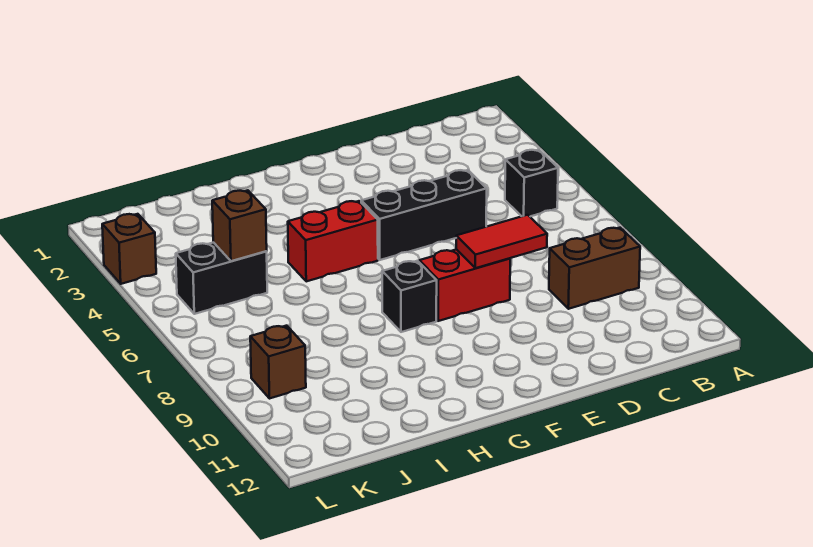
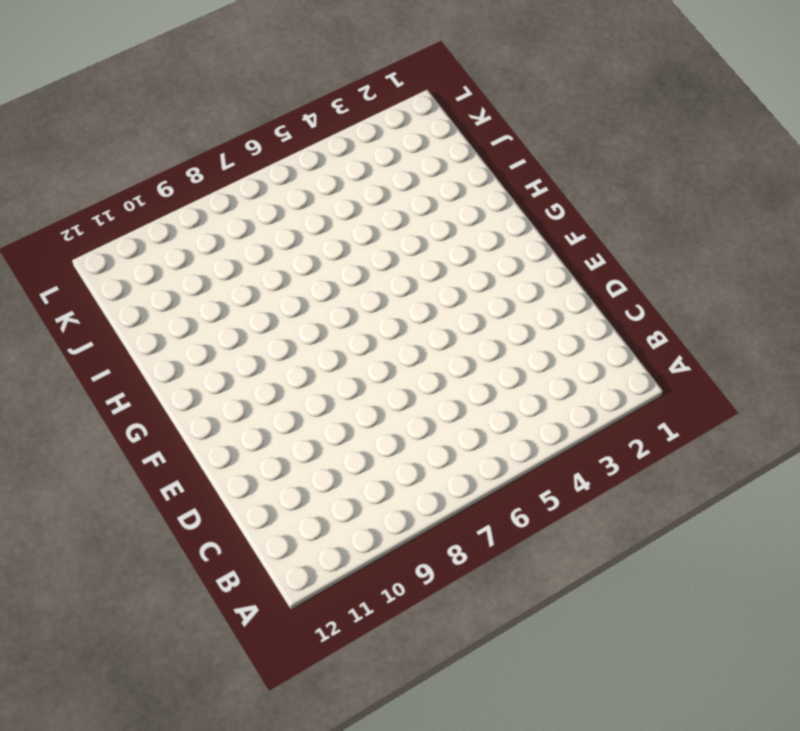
none -> black brick B5 level 1
none -> brown brick B9:C9 level 1

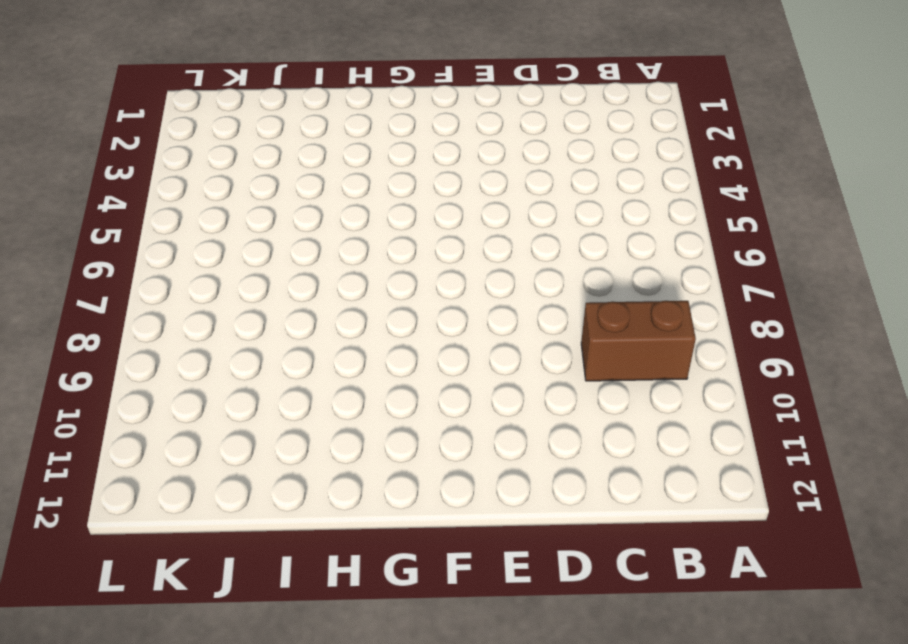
none -> black brick B5 level 1
none -> black brick D5:F5 level 1

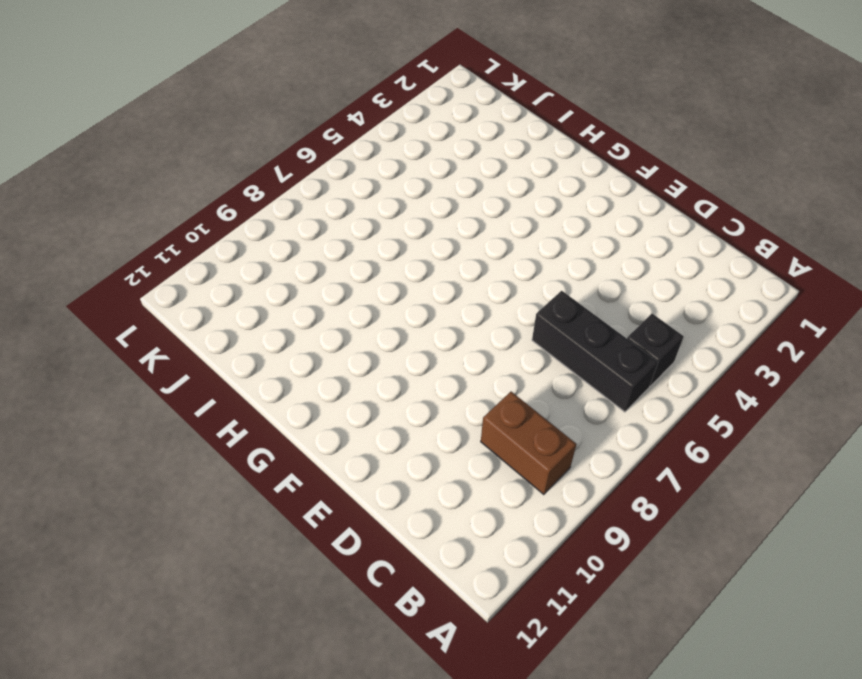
black brick B6:D6 level 1 -> black brick D5:F5 level 1
none -> red brick E8:F8 level 1
none -> red brick G5:H5 level 1

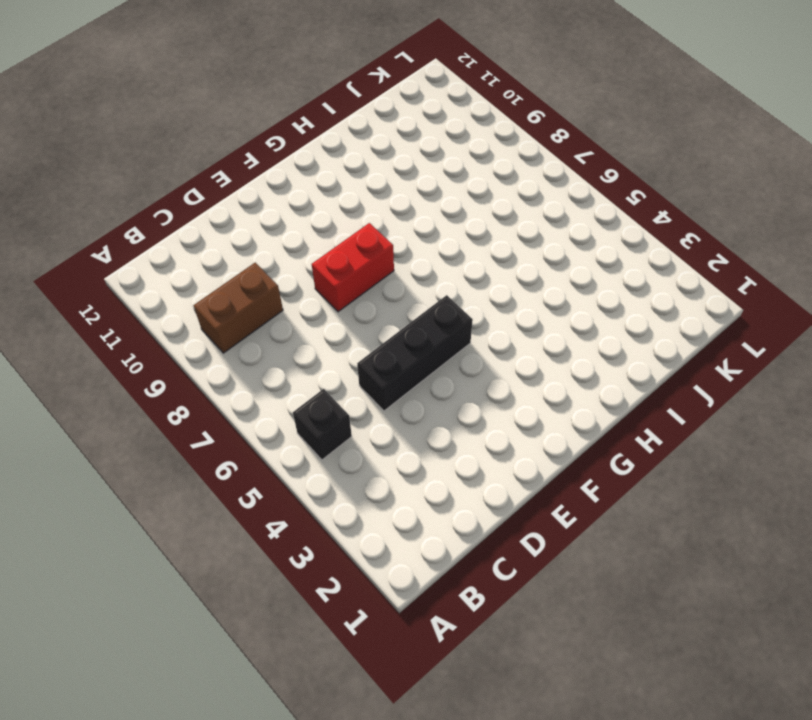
none -> red brick G5:H5 level 1
none -> black brick G8 level 1

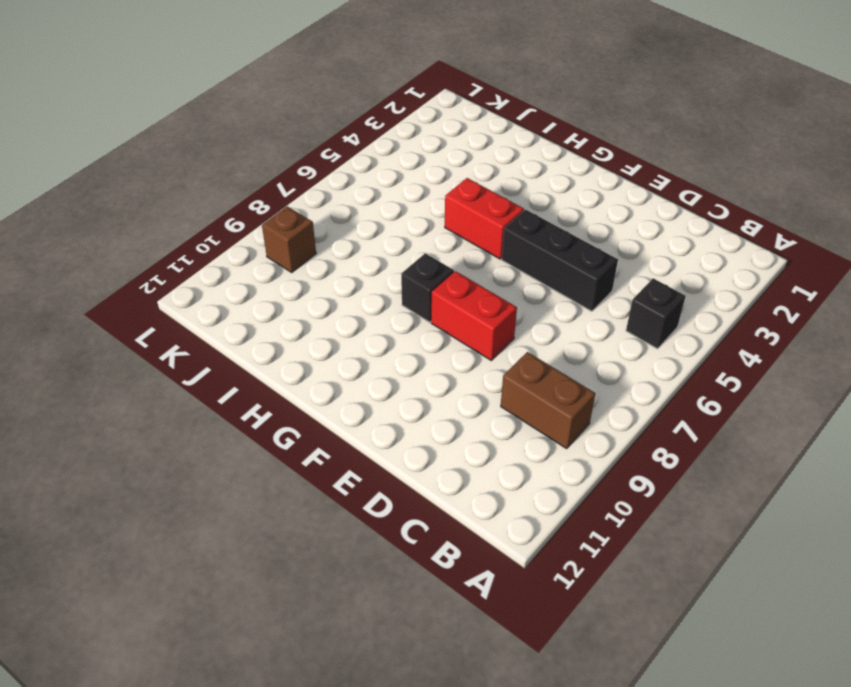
none -> black brick J5:K5 level 1
none -> brown brick L3 level 1

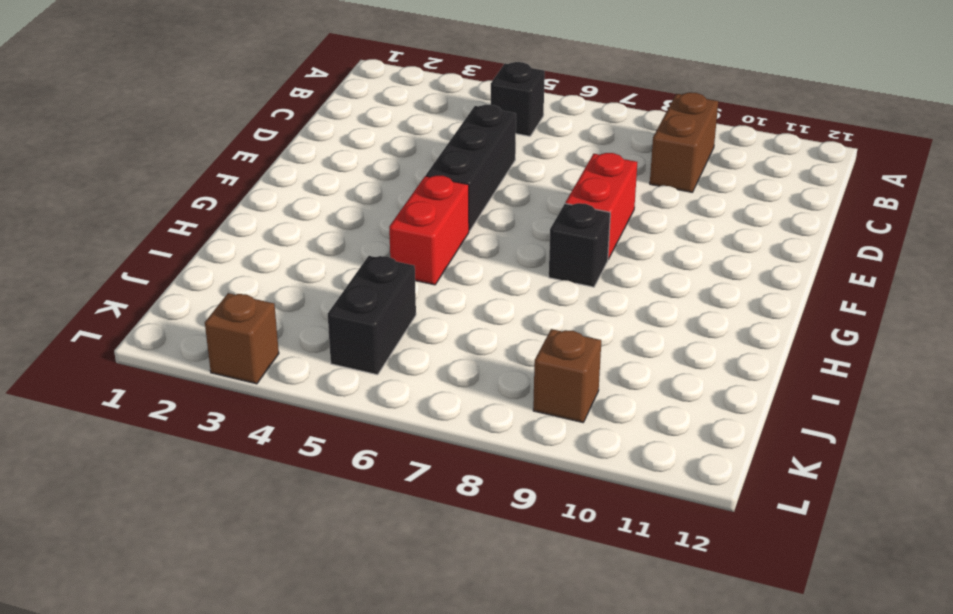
none -> red tile D8:E8 level 2
none -> brown brick J5 level 2

